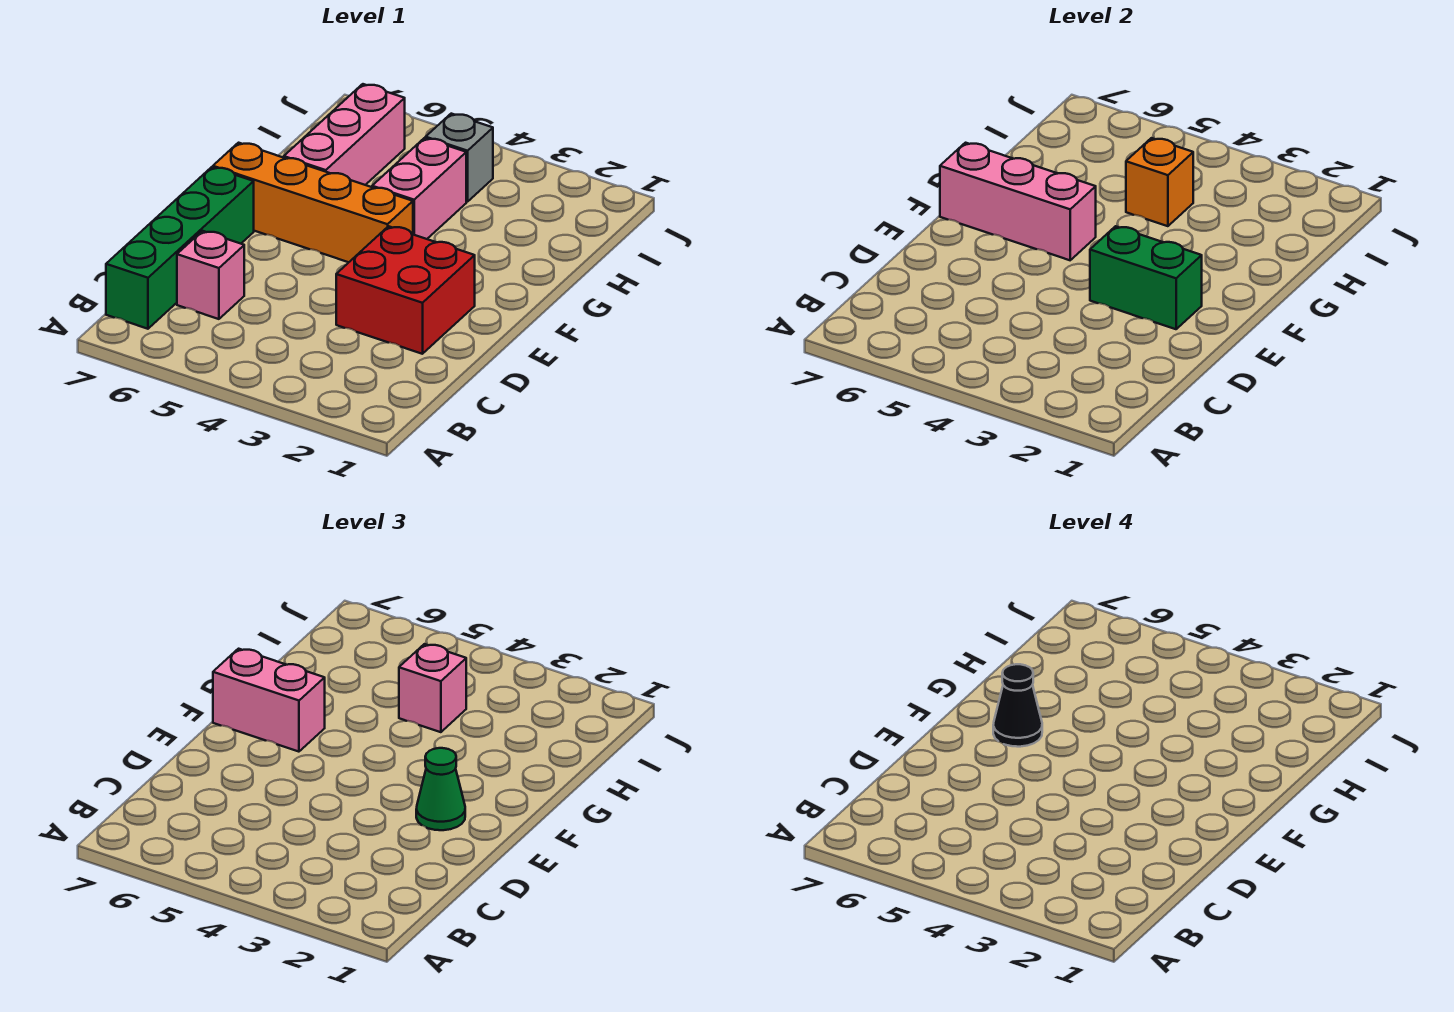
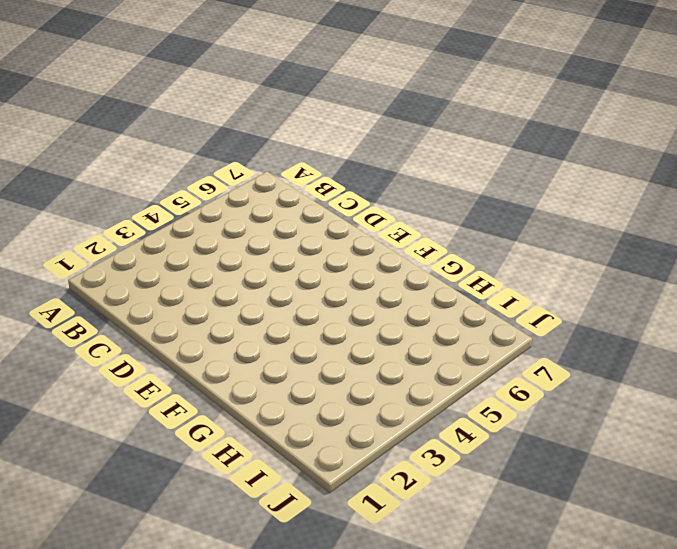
none -> green brick B7:E7 level 1
none -> pink brick C6 level 1
none -> red brick D2:E3 level 1

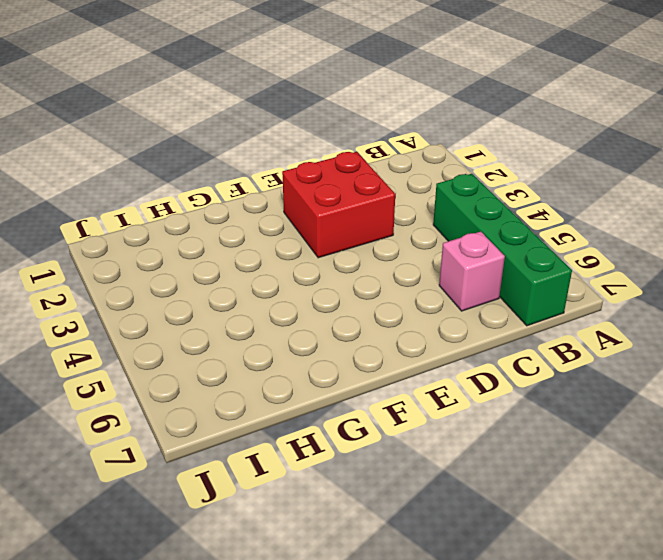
green brick B4:B7 level 1 -> green brick B7:E7 level 1
none -> orange brick F4:F7 level 1
none -> pink brick G4:H4 level 1
none -> pink brick G6:I6 level 1

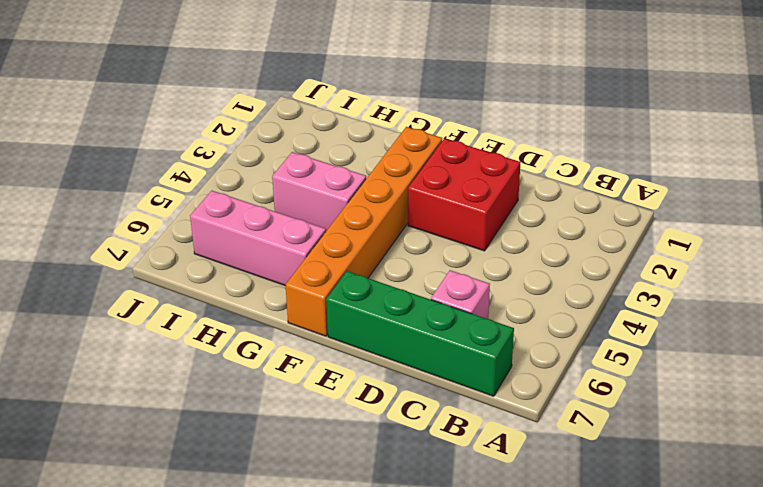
orange brick F2:F7 level 1 -> orange brick F4:F7 level 1
none -> grey brick I4 level 1
none -> green brick E2:E3 level 2
none -> pink brick F5:F7 level 2

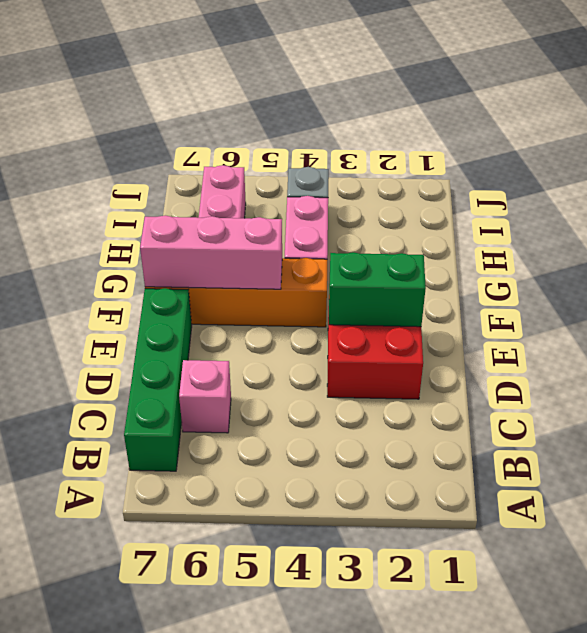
none -> orange brick H4 level 2
none -> green cone E2 level 3
none -> pink brick F6:F7 level 3

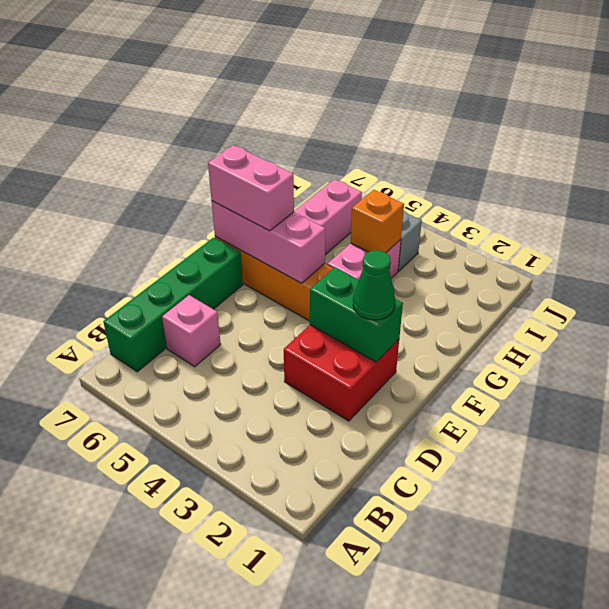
none -> pink brick H4 level 3
none -> black cone F6 level 4

